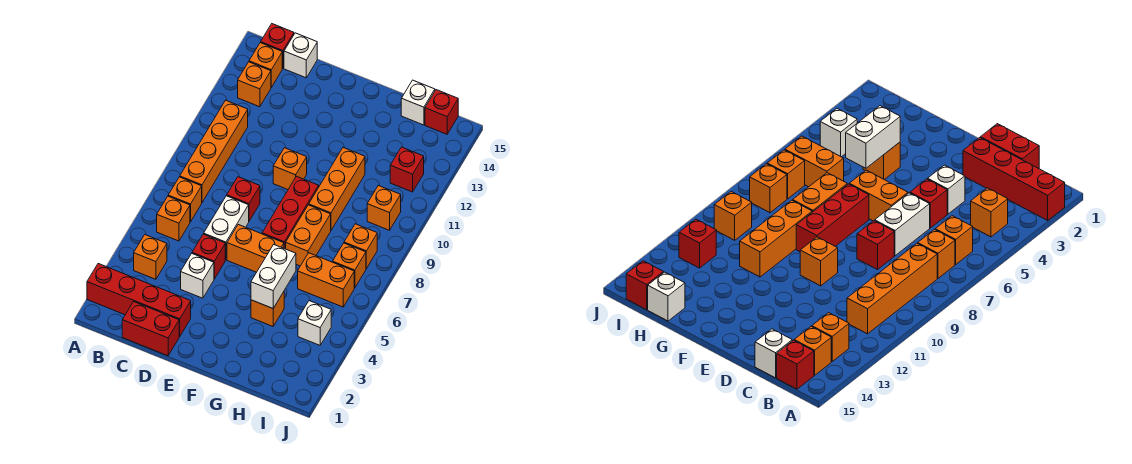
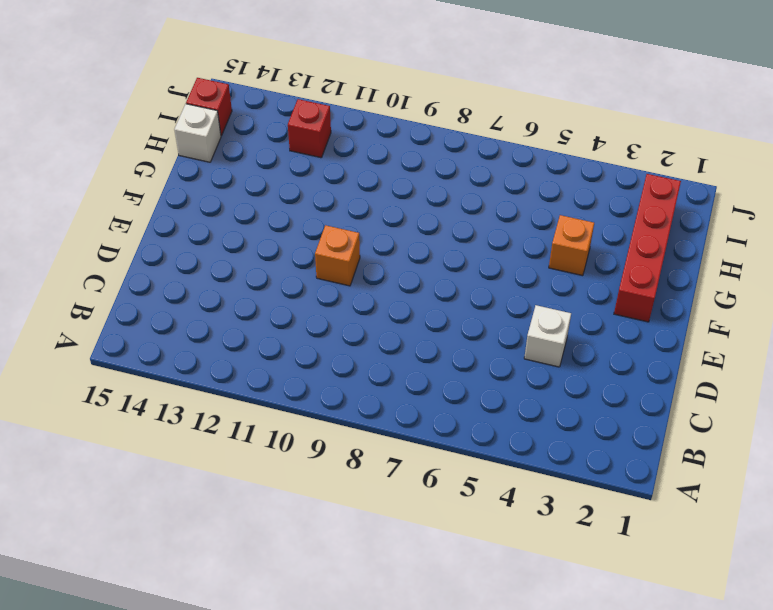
red brick F2:I2 level 1 -> red brick A2:D2 level 1
none -> orange brick B4 level 1
none -> orange brick B6 level 1
none -> orange brick B7 level 1

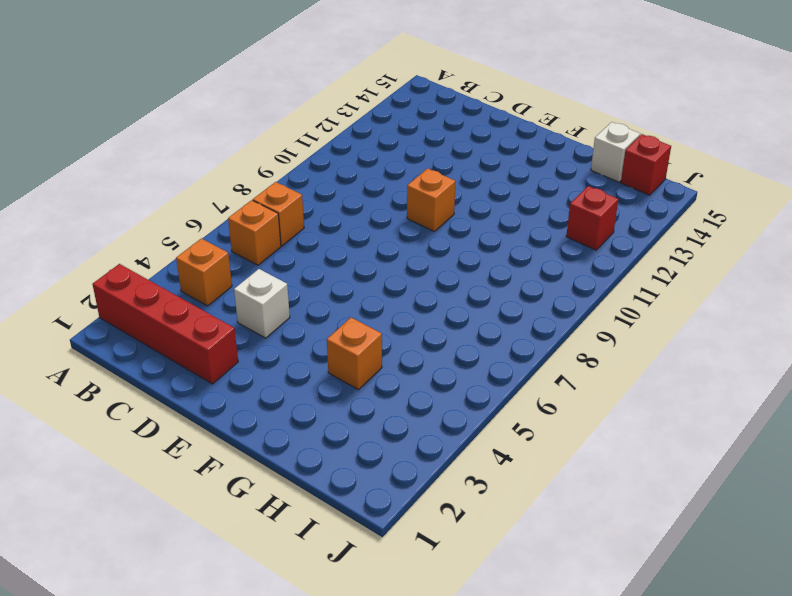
none -> orange brick B8:B11 level 1
none -> orange brick B13 level 1
none -> orange brick B14 level 1

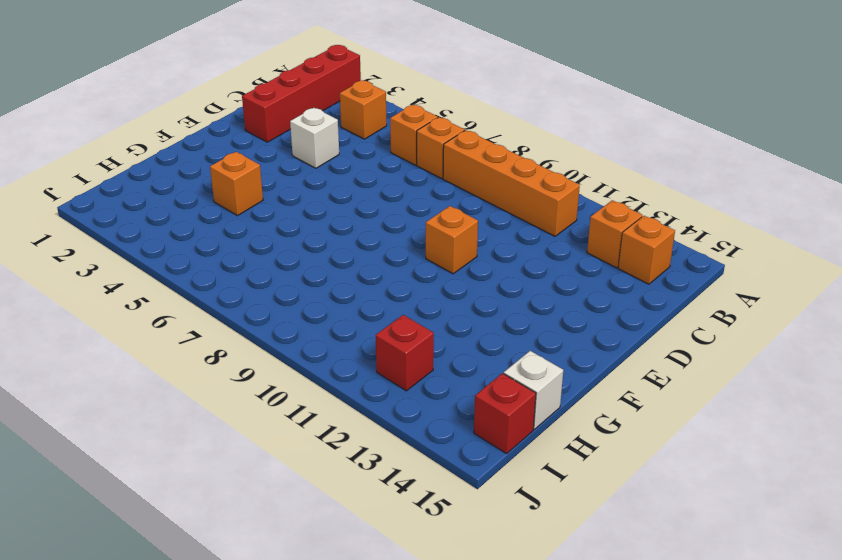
none -> red brick B15 level 1
none -> red brick C1:D1 level 1
none -> white brick C15 level 1

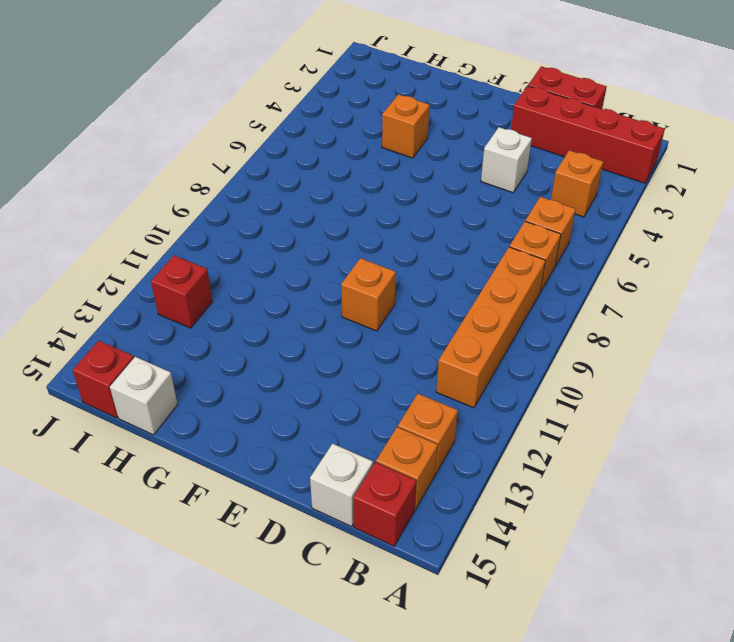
none -> red brick D5 level 1
none -> white brick D6:D7 level 1
none -> red brick D8 level 1

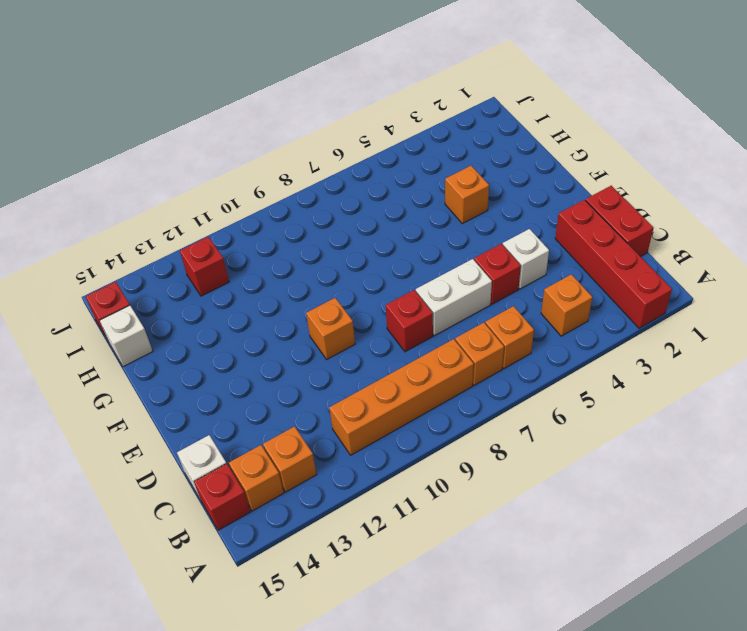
none -> orange brick E6:F6 level 1
none -> red brick F7:F9 level 1
none -> orange brick G7:G8 level 1

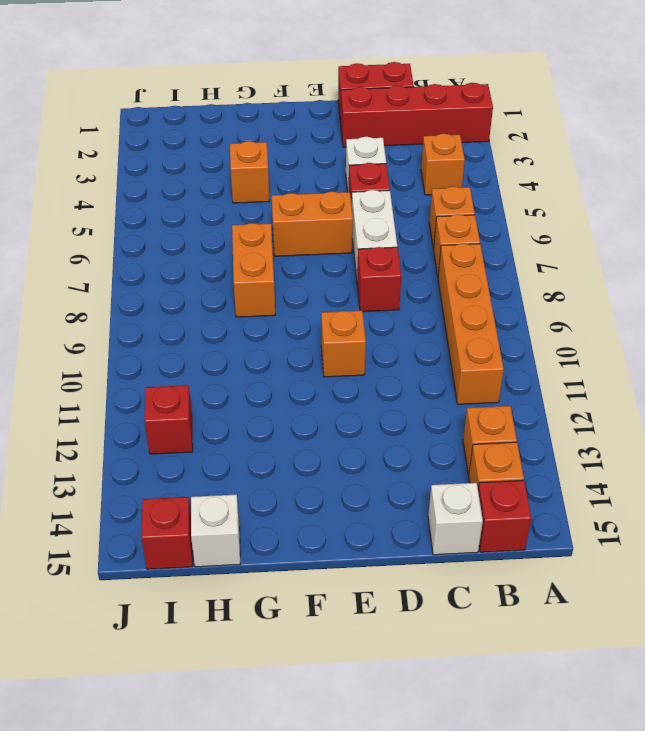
none -> red brick F7:F9 level 1
none -> orange brick G9:G11 level 1
none -> orange brick H6:I6 level 1

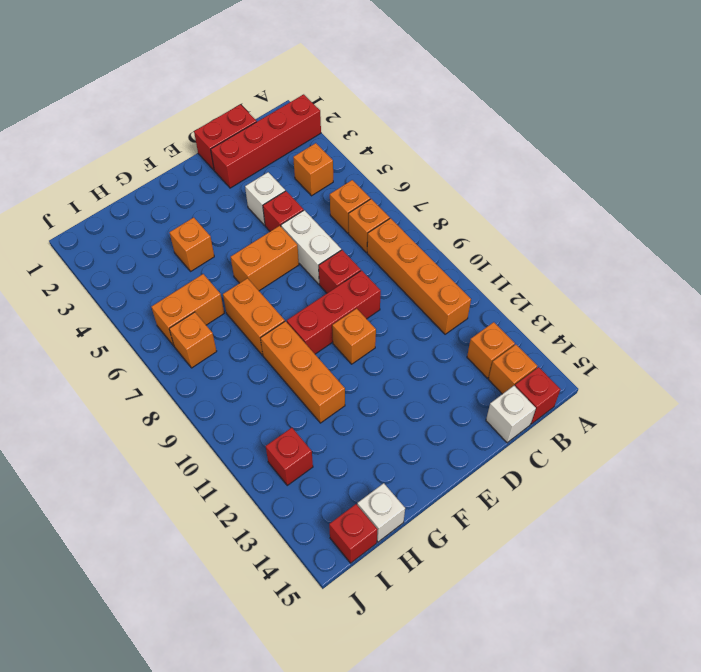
red brick D9:F9 level 1 -> red brick F7:F9 level 1
none -> white brick I4 level 1
none -> orange brick I8 level 1
none -> orange brick I10 level 1

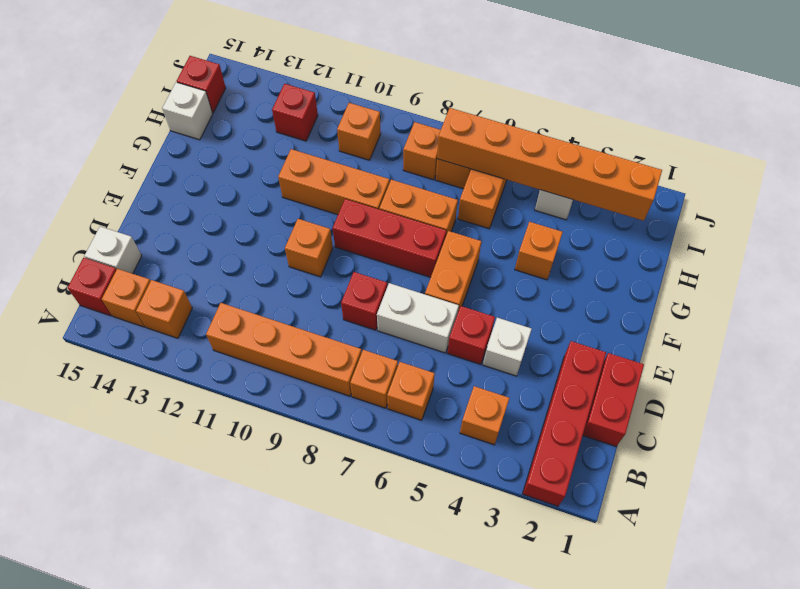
orange brick I2:I7 level 2 -> none
none -> white brick G4:G5 level 2

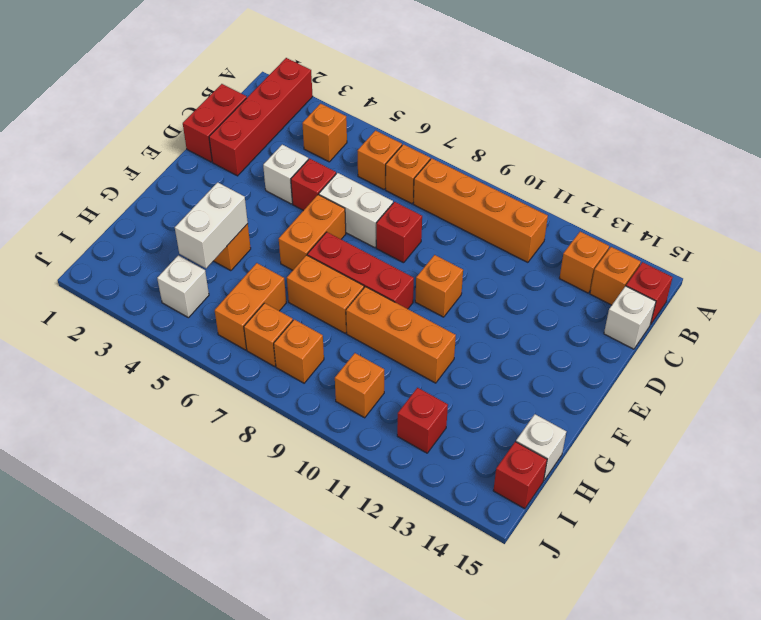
white brick G4:H4 level 2 -> white brick G4:G5 level 2

